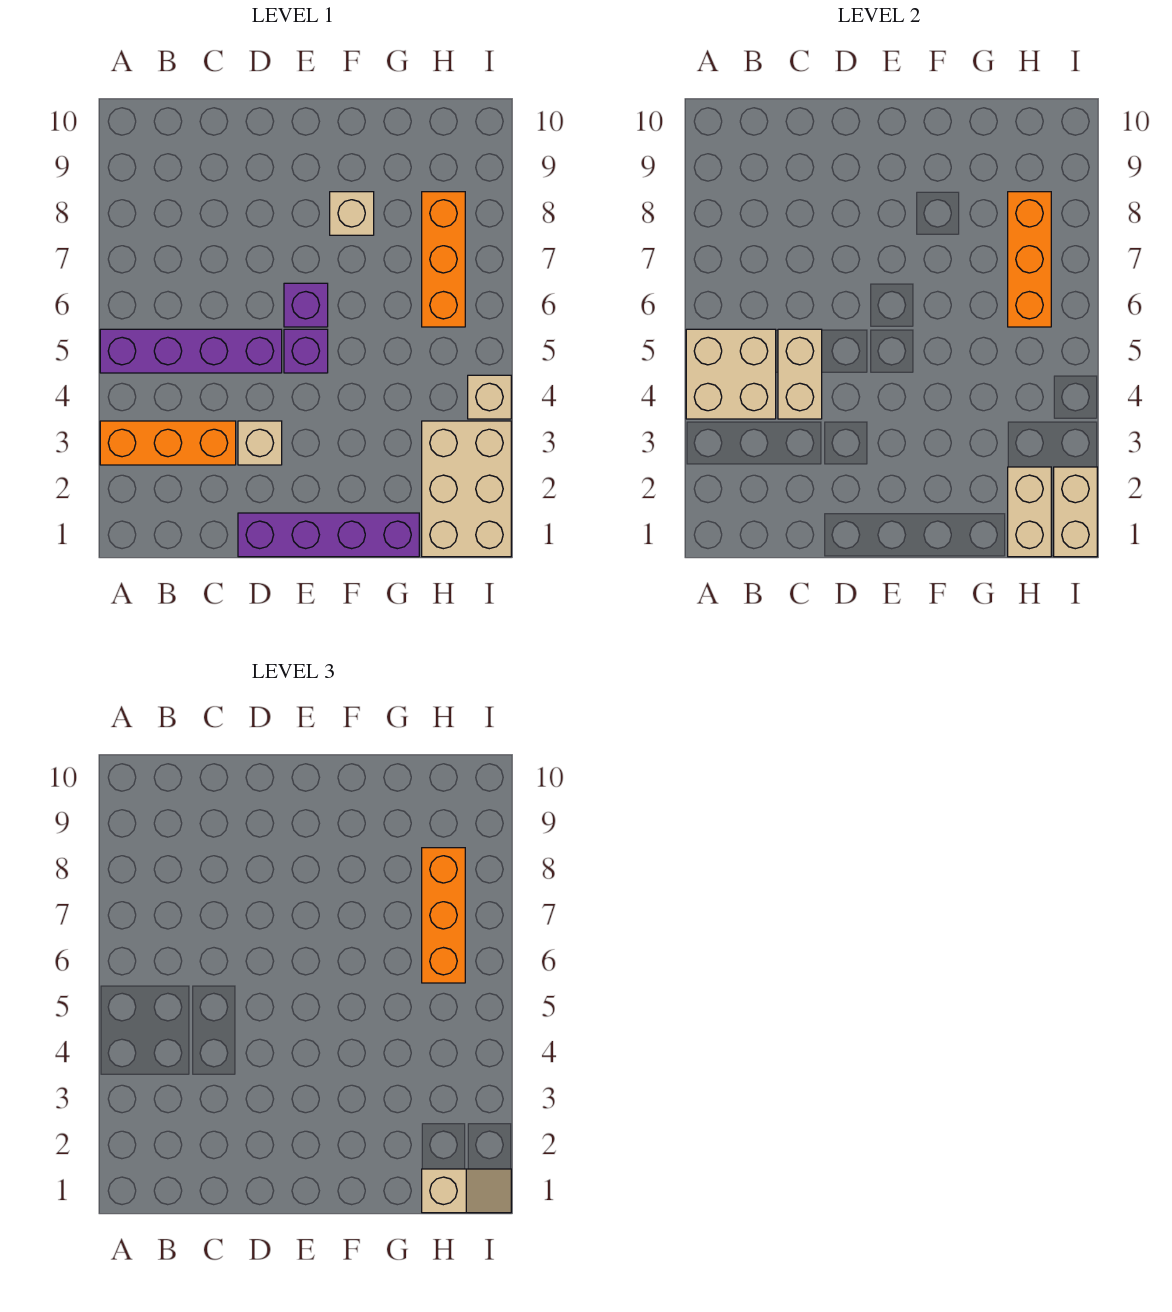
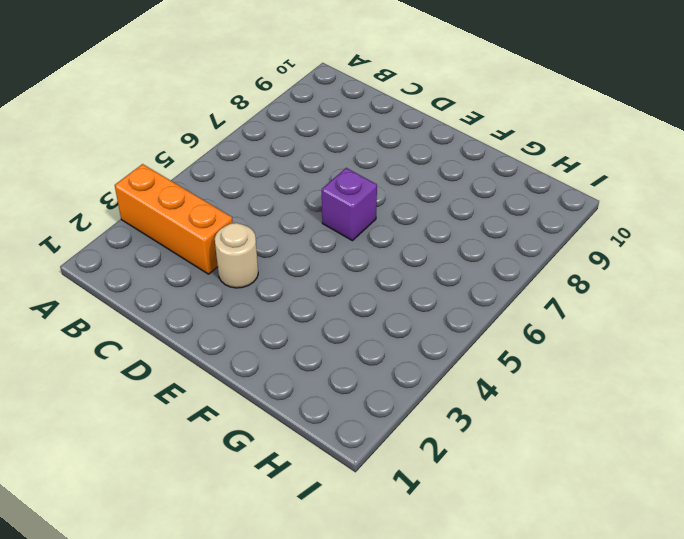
tan round brick D3 level 1 -> tan brick D3 level 1
none -> purple brick A5:D5 level 1
none -> purple brick D1:G1 level 1
none -> purple brick E5 level 1

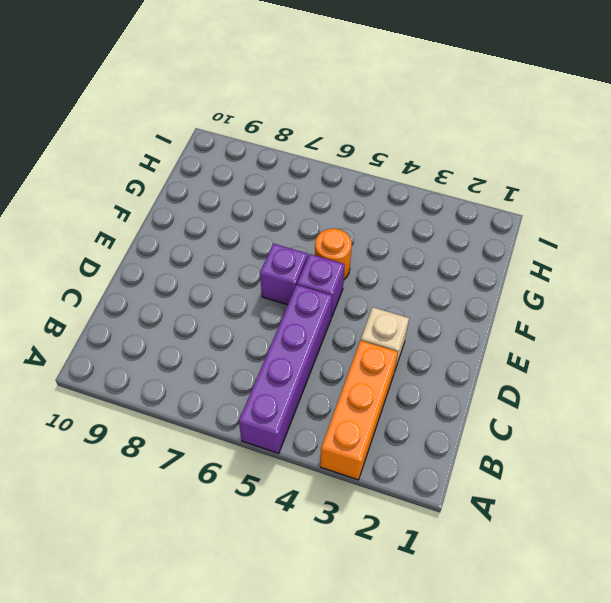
orange round brick F5 level 1 -> none
none -> purple brick D1:G1 level 1
none -> tan brick F8 level 1
none -> tan brick H1:I3 level 1

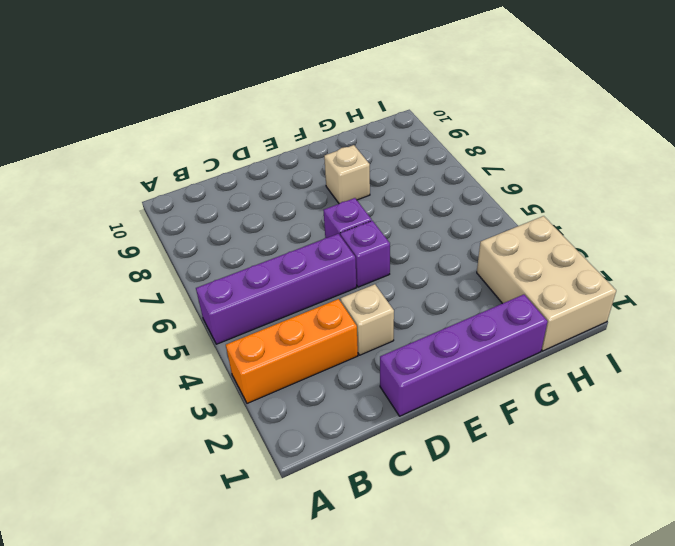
none -> orange brick H6:H8 level 1
none -> tan brick I4 level 1
none -> tan brick A4:B5 level 2

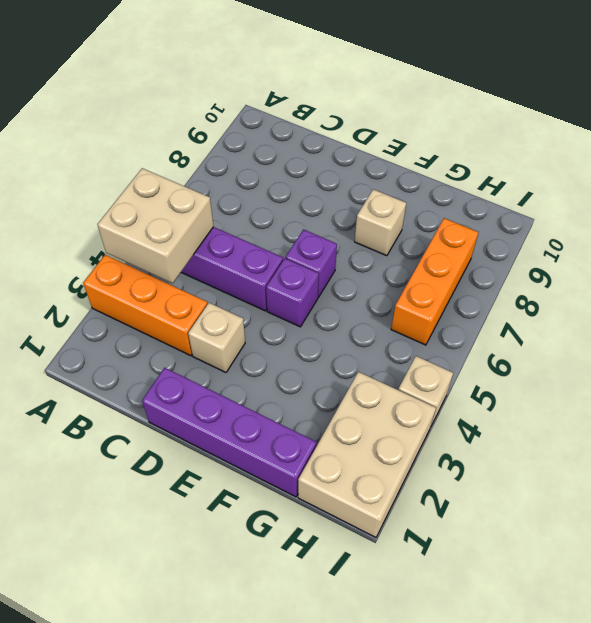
none -> tan brick C4:C5 level 2
none -> tan brick H1:H2 level 2
none -> orange brick H6:H8 level 2

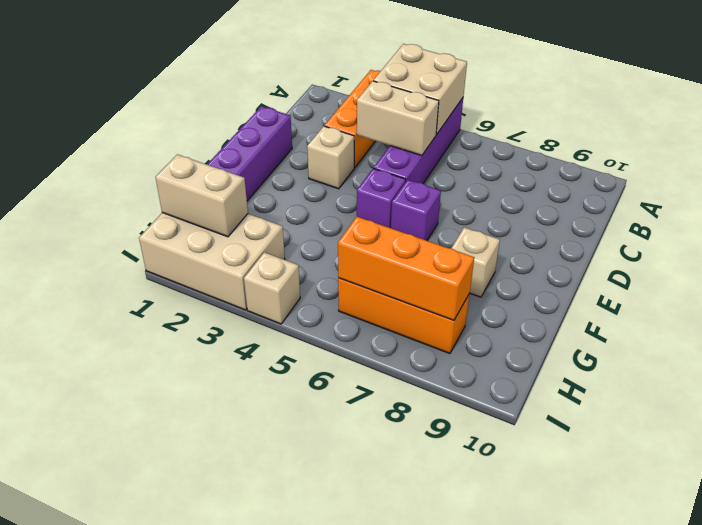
none -> tan brick I1:I2 level 2
none -> tan slope H1:I1 level 3 top H
none -> orange brick H6:H8 level 3

